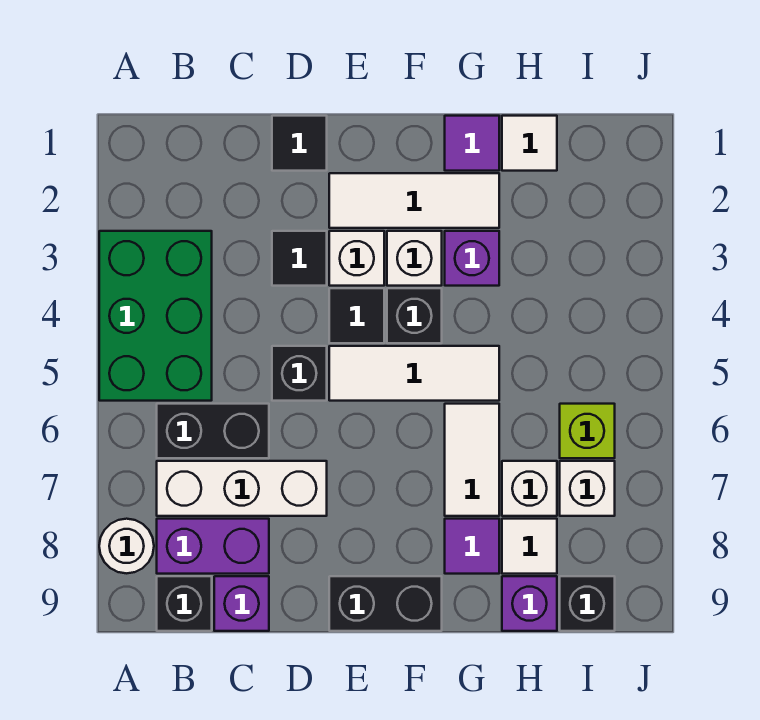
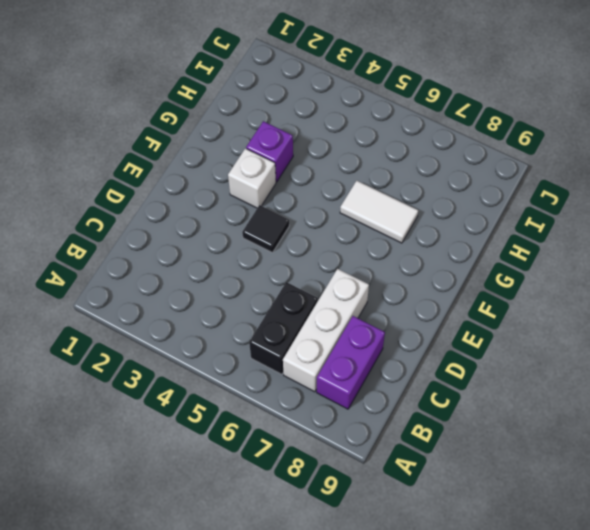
none -> green brick A3:B5 level 1
none -> white round brick A8 level 1
none -> black brick B9 level 1

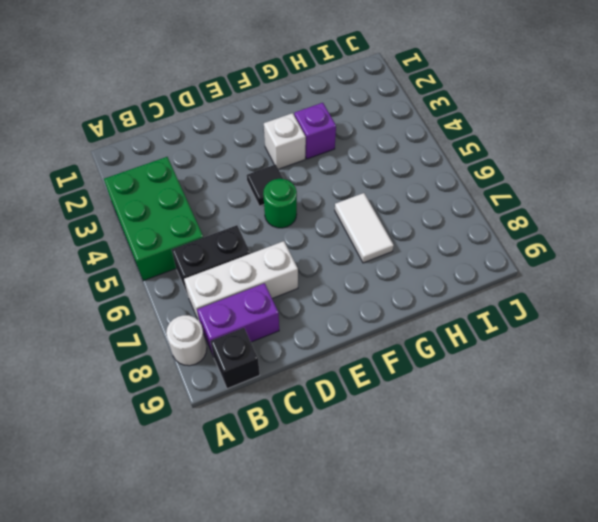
green round brick E5 level 1 -> white tile E5:G5 level 1
none -> purple brick C9 level 1
none -> black tile D1 level 1
none -> black tile D3 level 1

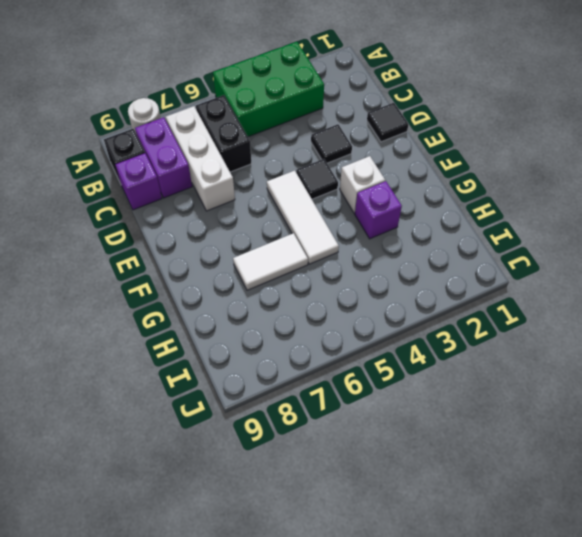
none -> black brick D5 level 1
none -> white tile E2:G2 level 1
none -> white brick E3 level 1

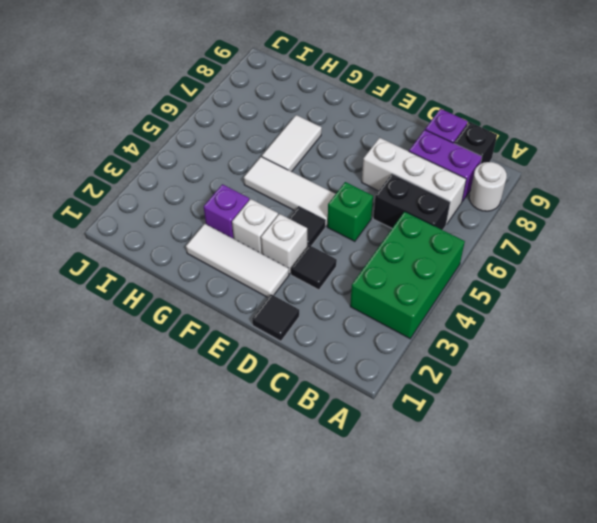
green brick D5 level 1 -> black brick D5 level 1
none -> black brick E9:F9 level 1
none -> black brick F4 level 1
none -> purple tile G1 level 1

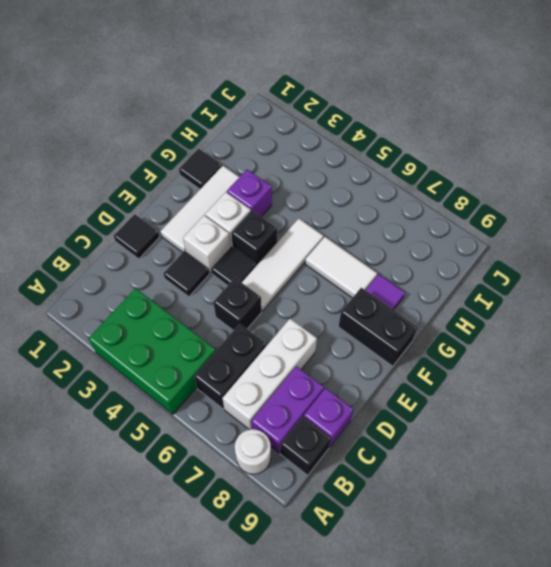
black brick F8:F9 level 1 -> black brick E9:F9 level 1
black tile G1 level 1 -> purple tile G1 level 1
none -> white tile H1 level 1
none -> white brick H7 level 1
none -> white tile H8 level 1

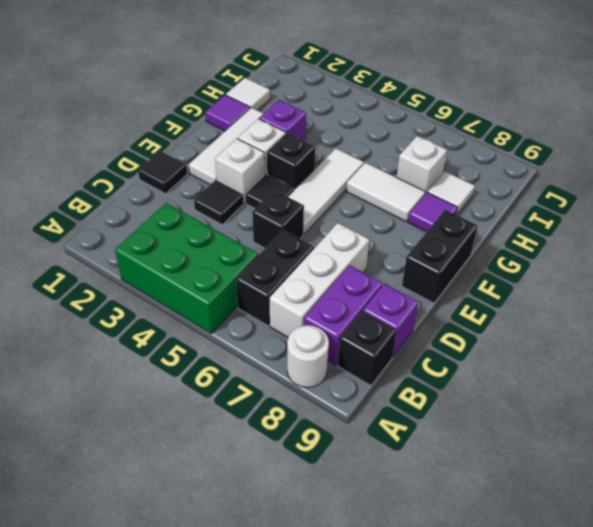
none -> purple brick H9 level 1
none -> lime brick I6 level 1
none -> white brick I7 level 1

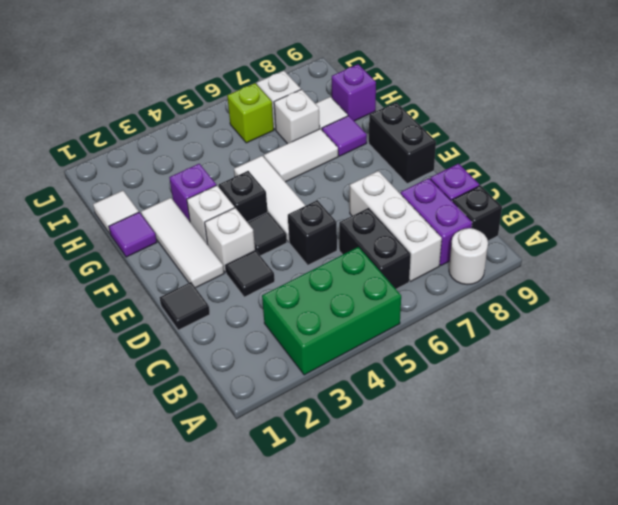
none -> black brick I9 level 1

